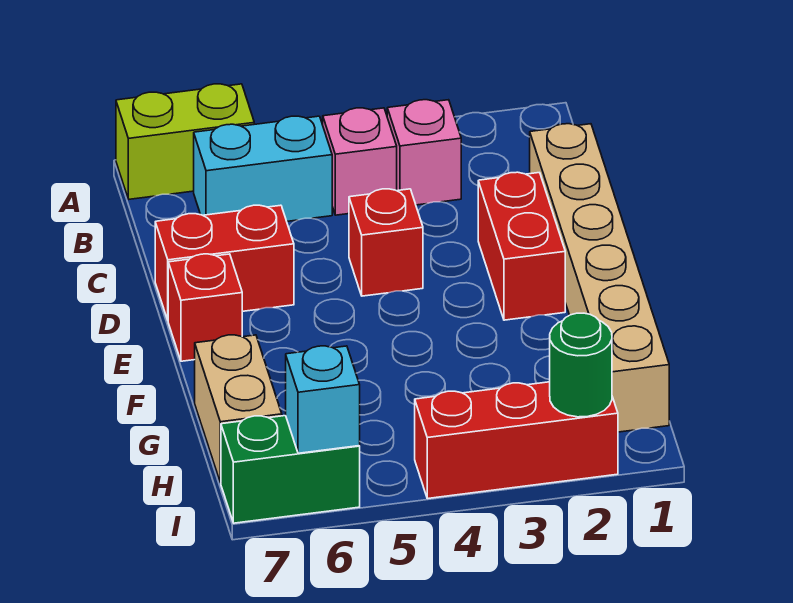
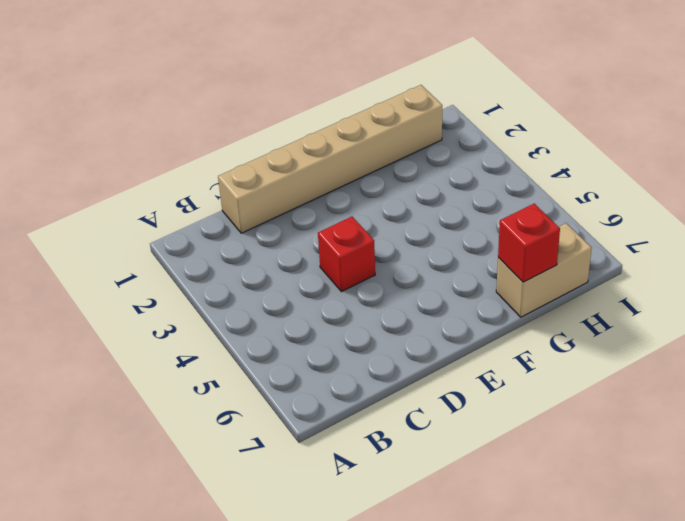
red brick G7 level 2 -> red brick E7 level 1
none -> lime brick A6:A7 level 1
none -> pink brick B3 level 1
none -> pink brick B4 level 1

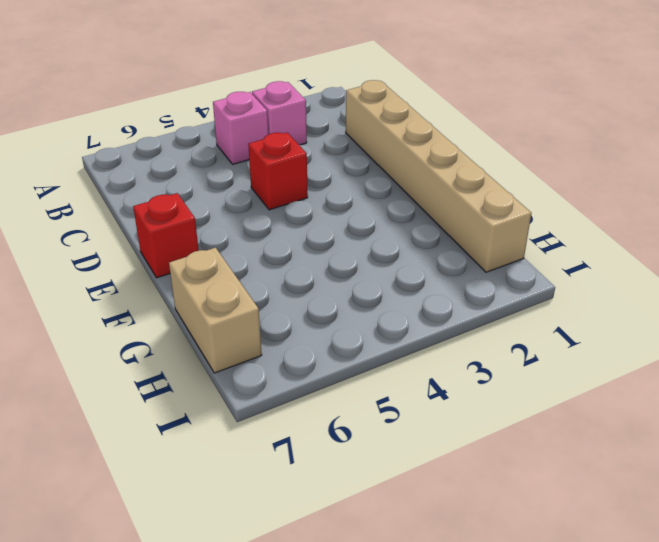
none -> lime brick A6:A7 level 1
none -> cyan brick B5:B6 level 1
none -> red brick D2:E2 level 1

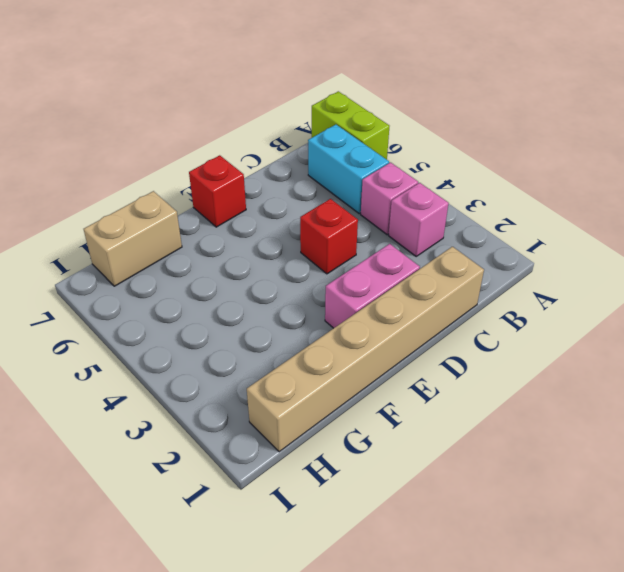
pink brick D2:E2 level 1 -> red brick D2:E2 level 1
none -> red brick D6:D7 level 1
none -> red brick I2:I4 level 1
none -> green brick I6:I7 level 1

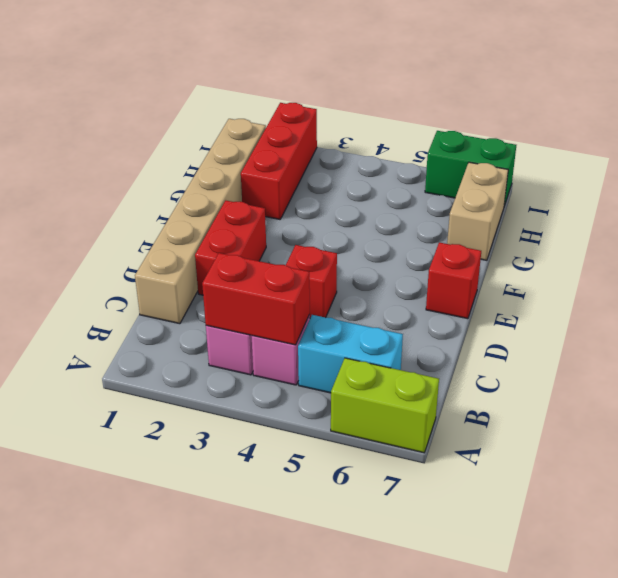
red brick B3:B4 level 2 -> red brick D6:D7 level 1
red brick G2:I2 level 1 -> red brick I2:I4 level 1
none -> green round brick I2 level 2
none -> cyan brick I6 level 2

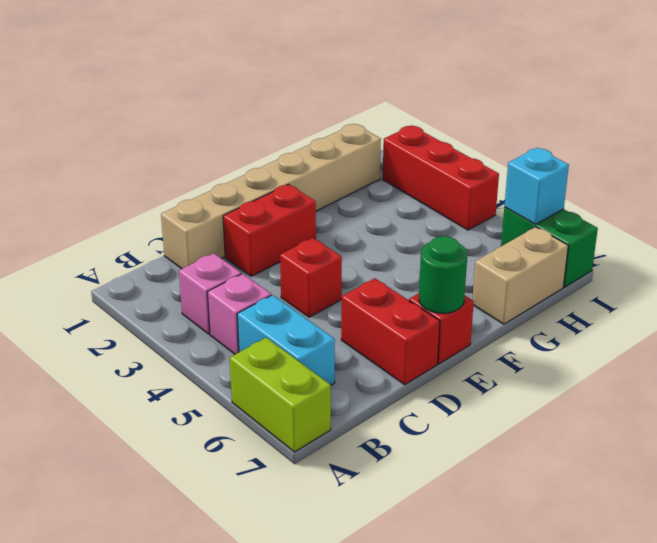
green round brick E7 level 2 -> green round brick I2 level 2

